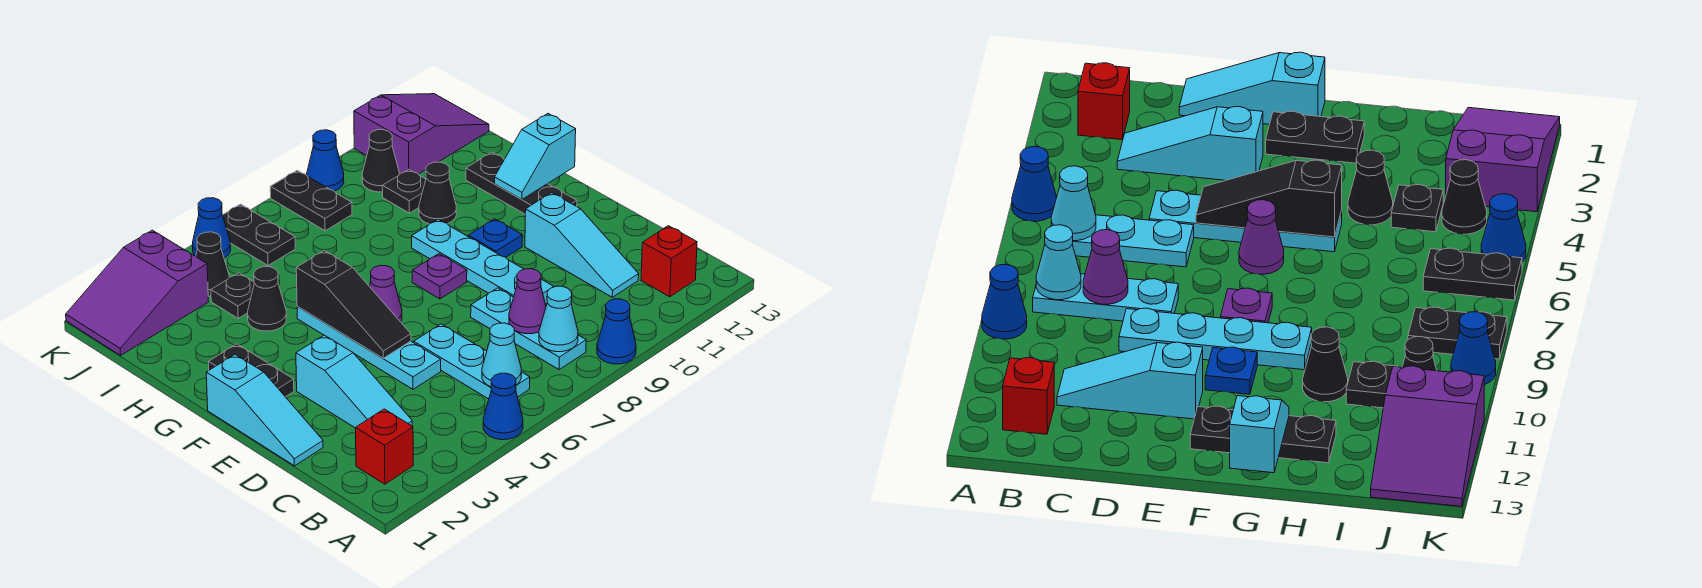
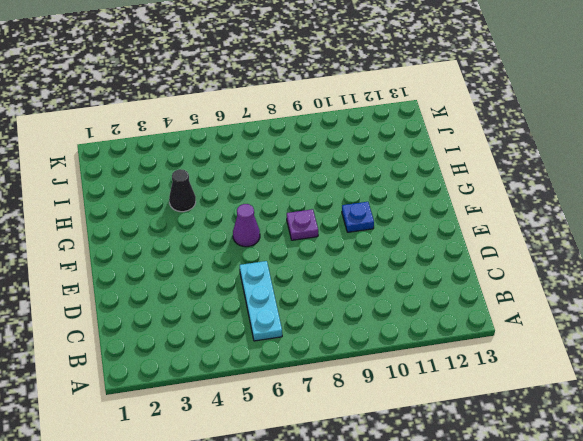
none -> blue cone A5 level 1
none -> blue cone A9 level 1
none -> red brick B2 level 1
none -> cyan plate B8:D8 level 1

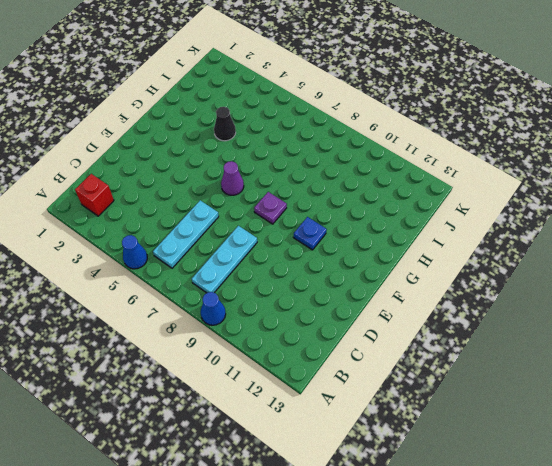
none -> red brick B12 level 1
none -> cyan slope C3:E3 level 1 top E
none -> cyan slope C11:E11 level 1 top E
none -> cyan slope D1:F1 level 1 top F

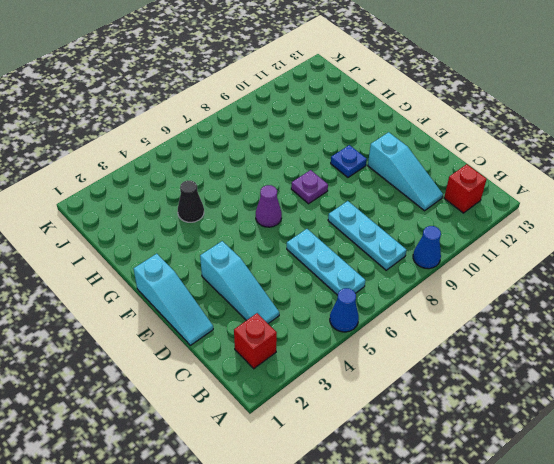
none -> cyan plate D5:G5 level 1
none -> cyan plate D9:G9 level 1
none -> black plate F2:G2 level 1
none -> black plate F12:H12 level 1

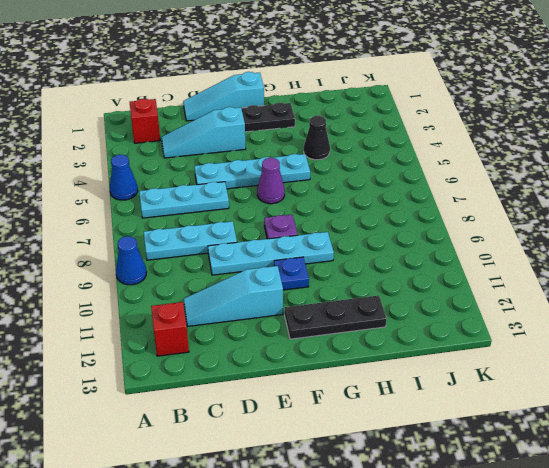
none -> black cone H10 level 1
none -> black plate I4 level 1
none -> black plate I10 level 1
none -> purple slope J1:K3 level 1 top 3

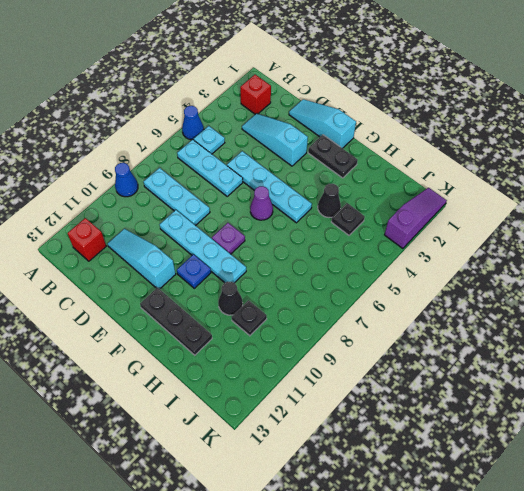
cyan plate B5 level 1 -> none
purple slope K1:K3 level 1 top 3 -> purple slope J1:K3 level 1 top 3
none -> black cone J4 level 1
none -> black plate J6:K6 level 1
none -> black plate J8:K8 level 1
none -> black cone J10 level 1

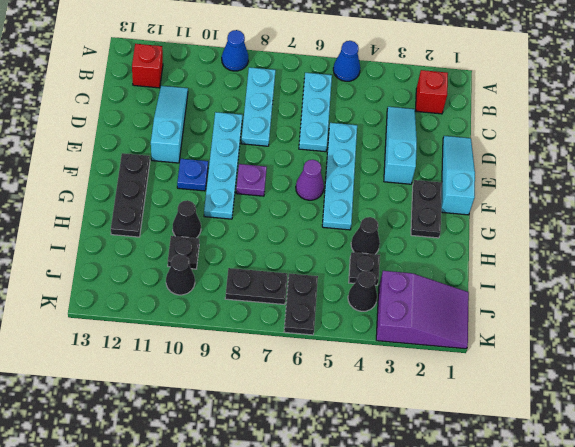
black plate J7:J8 level 1 -> black plate J8:K8 level 1
none -> purple slope J11:K13 level 1 top 11
none -> blue cone K5 level 1
none -> blue cone K9 level 1
none -> cyan cone B6 level 2

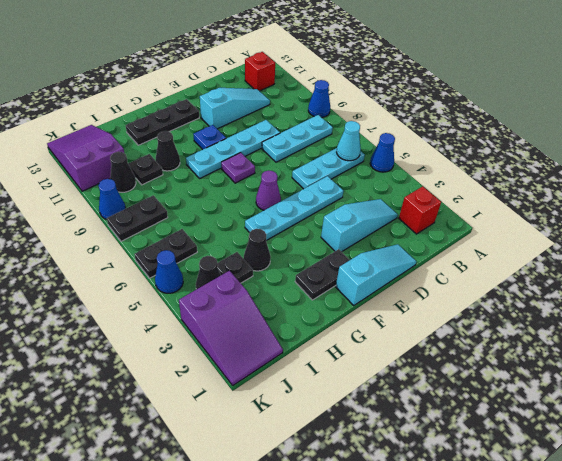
none -> cyan cone B8 level 2
none -> purple cone C8 level 2
none -> black slope E5:G5 level 2 top G
none -> cyan slope G12:G13 level 2 top 13

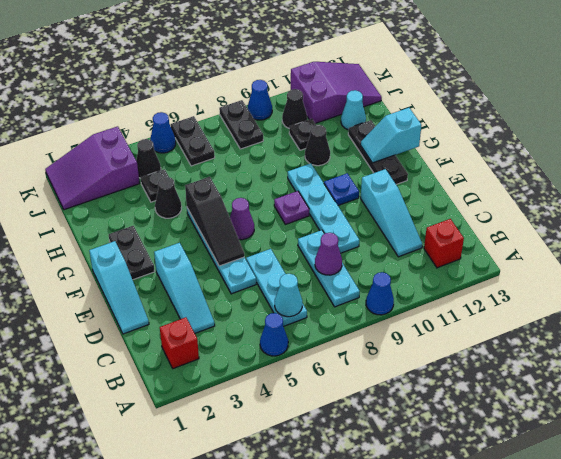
cyan cone I12 level 1 -> cyan cone B8 level 2

